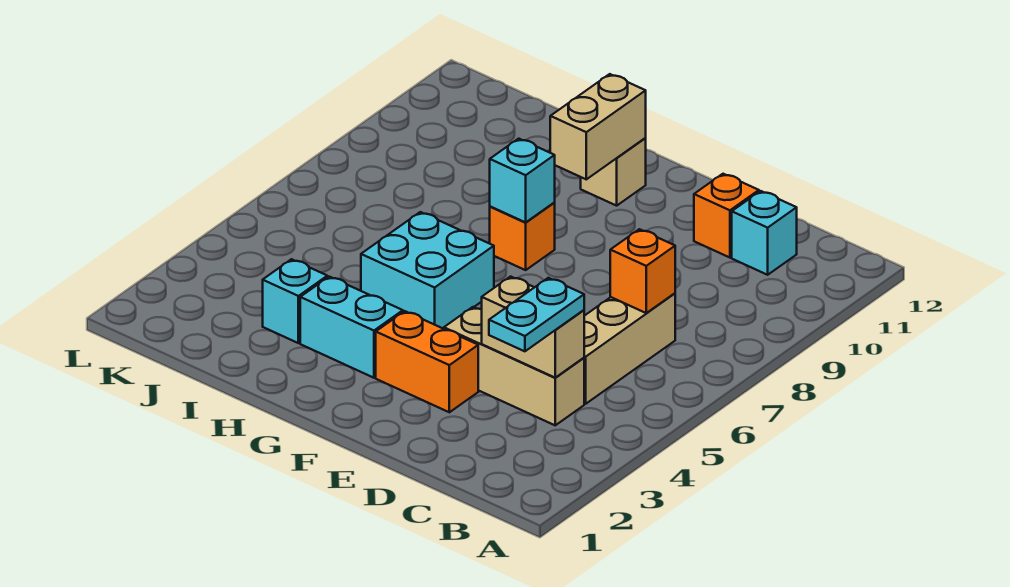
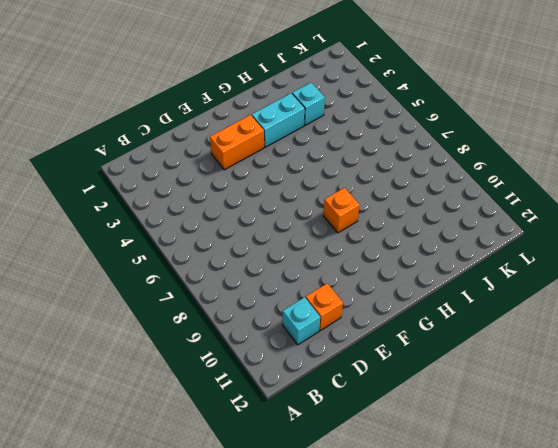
none -> tan brick C4:E4 level 1
none -> tan brick C5:C7 level 1
none -> cyan brick G5:H6 level 1

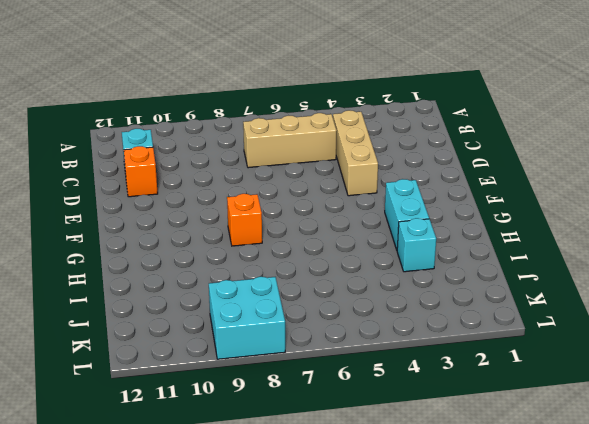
cyan brick K8:L9 level 1 -> cyan brick G5:H6 level 1
none -> orange brick E3:F3 level 1
none -> tan brick G11 level 1
none -> tan brick C4:D4 level 2

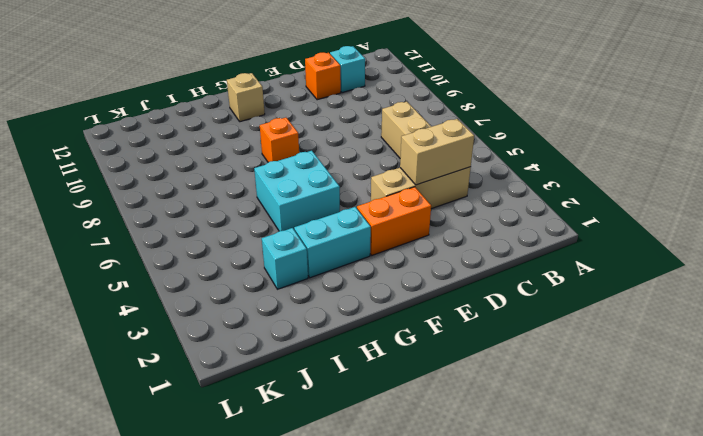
none -> orange brick C7 level 2
none -> cyan brick G8 level 2
none -> tan brick G10:G11 level 2

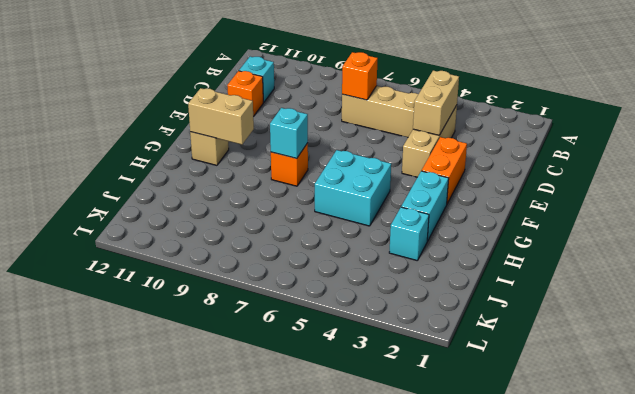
none -> cyan plate C3:C4 level 3

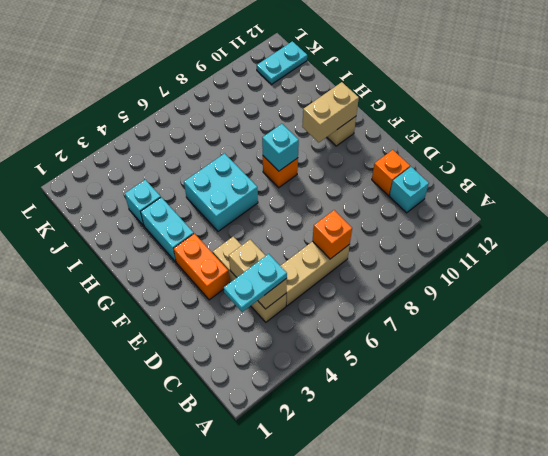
cyan plate K11:K12 level 1 -> none

